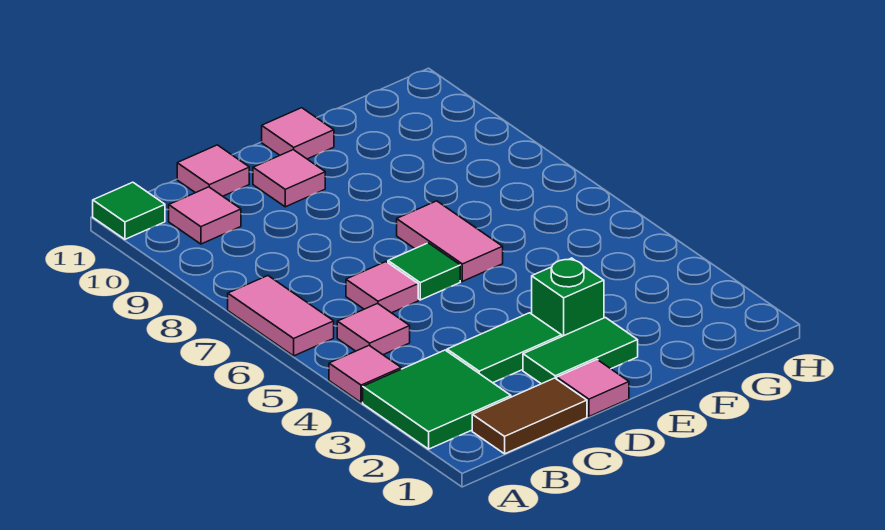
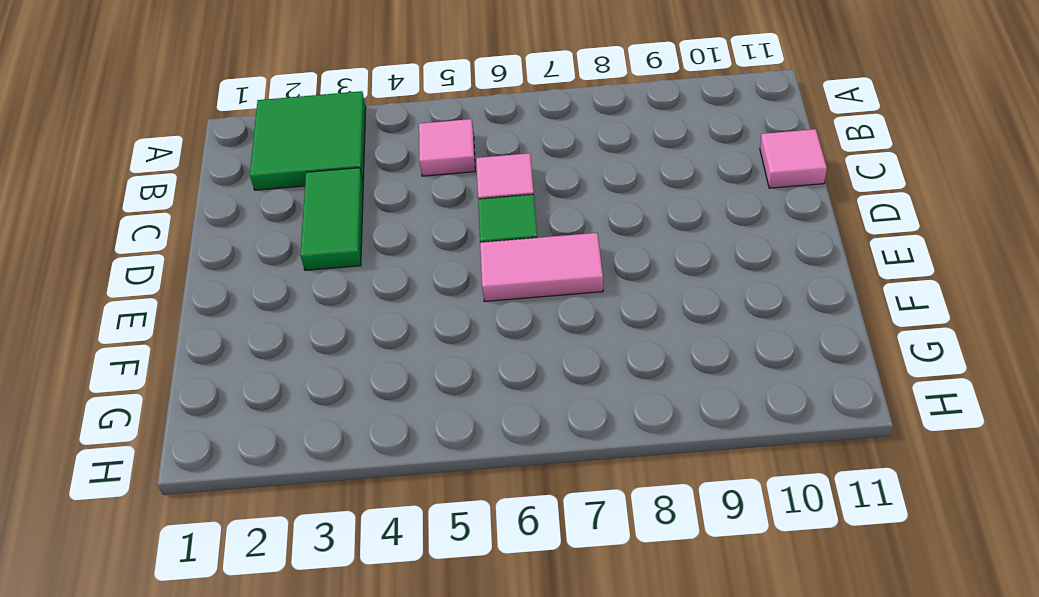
none -> pink tile A4 level 1
none -> pink tile A6:A7 level 1
none -> green tile A11 level 1

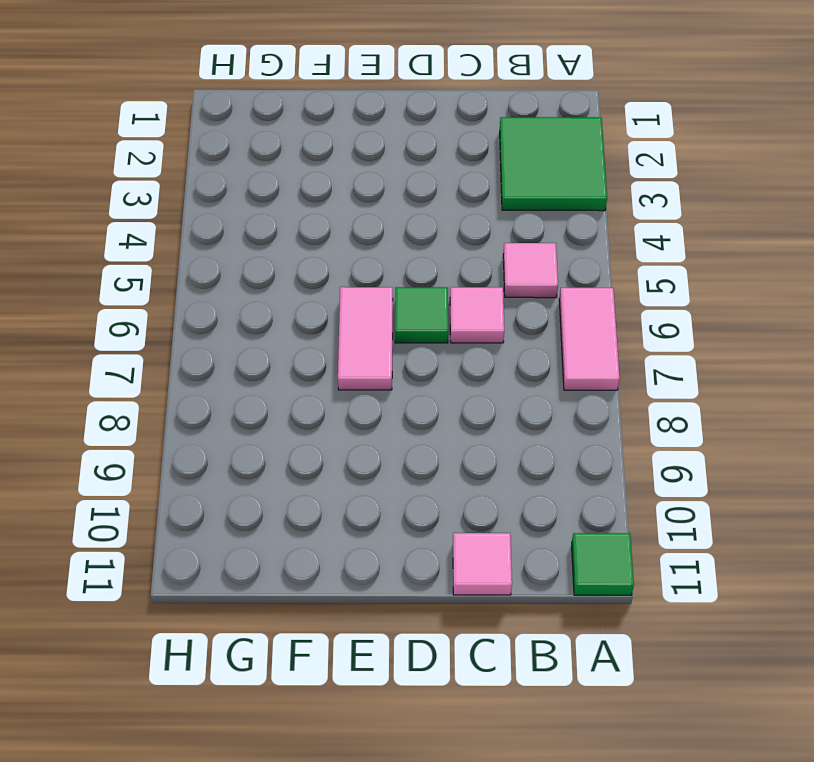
none -> pink tile A4 level 1
none -> brown tile B1:C1 level 1
none -> pink tile B10 level 1

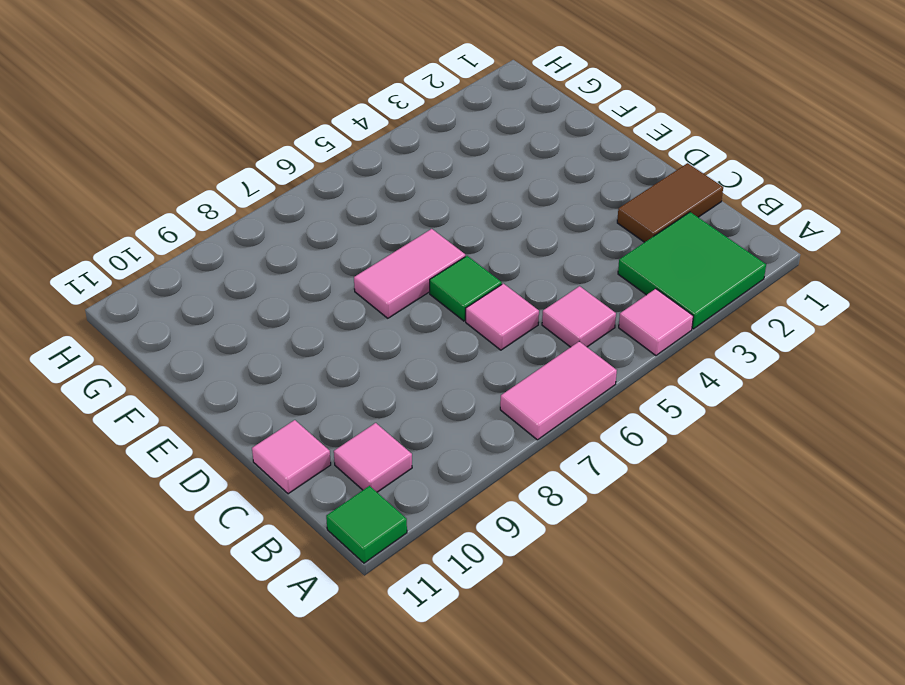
brown tile C1:C2 level 1 -> brown tile B1:C1 level 1
none -> green tile C3:D3 level 1
none -> pink tile D1 level 1
none -> green tile D2:E2 level 1

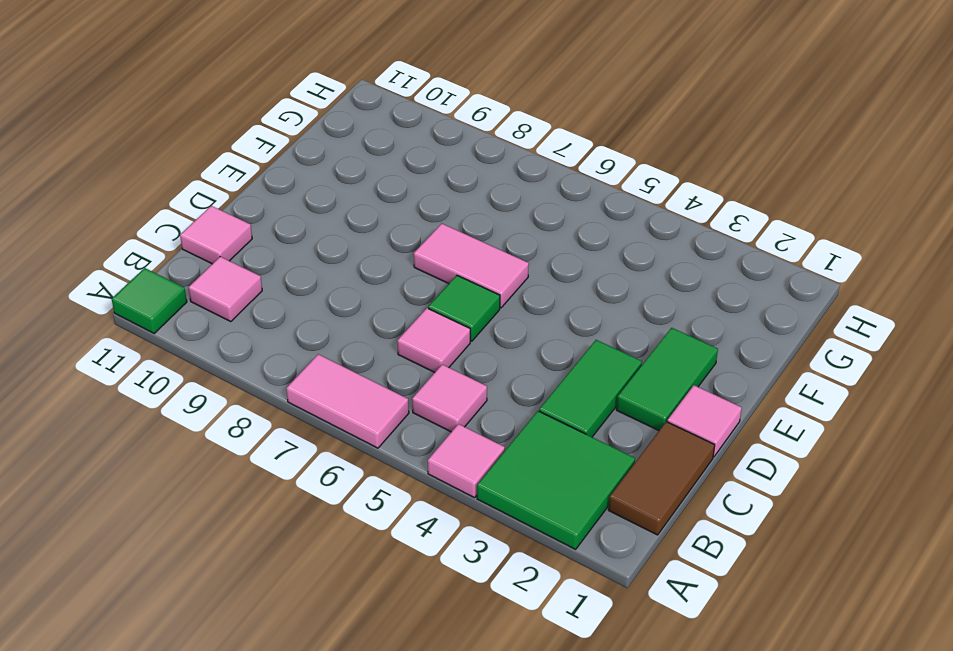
none -> pink tile D10 level 1
none -> green brick E3 level 1
none -> pink tile E11 level 1

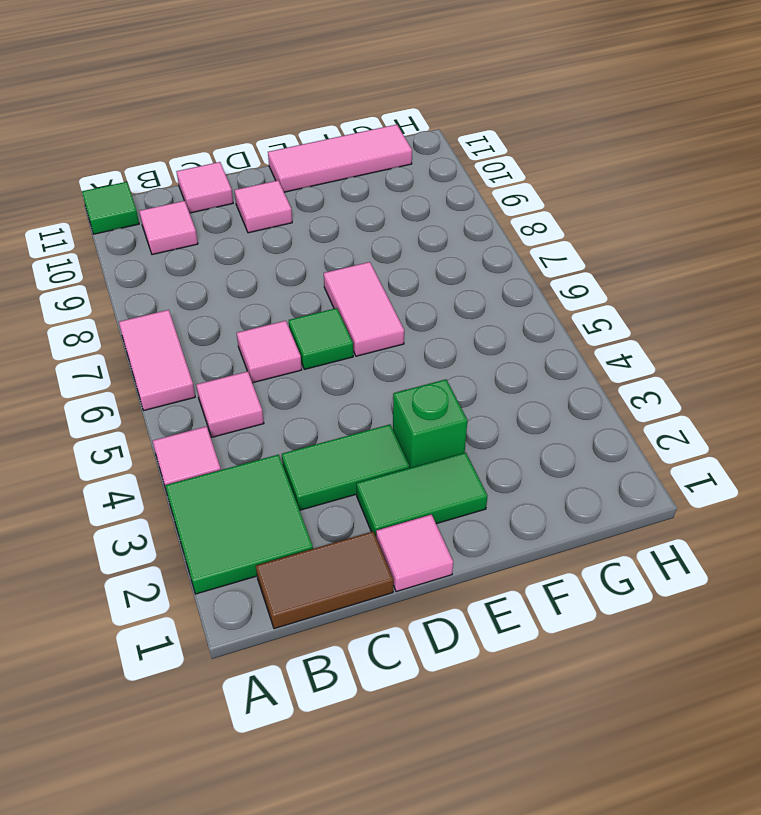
pink tile E11:G11 level 1 -> pink tile E11 level 1

